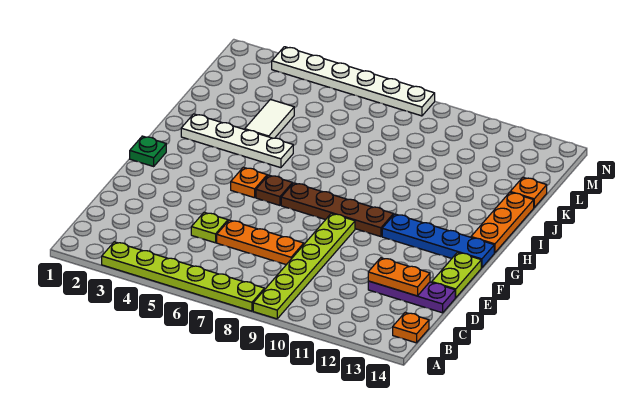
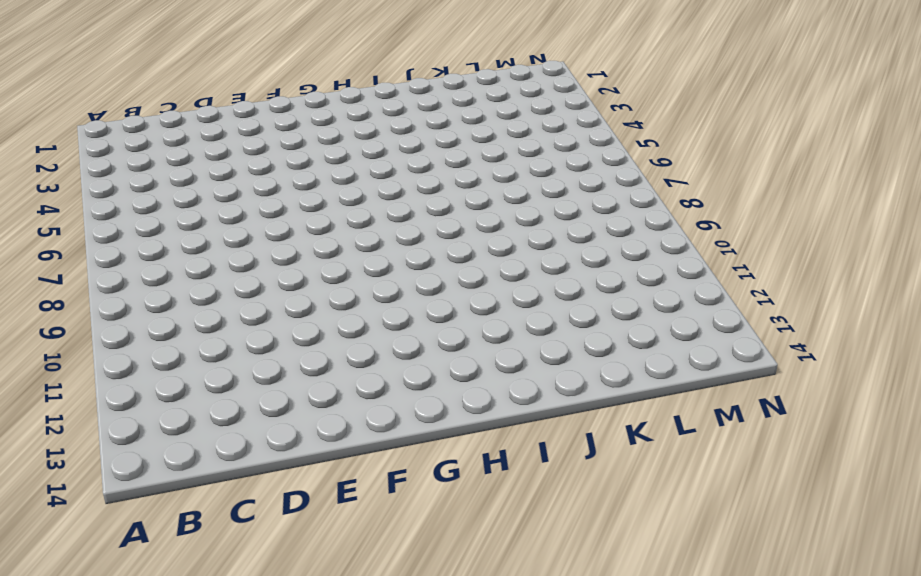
none -> lime plate A3:A8 level 1
none -> lime plate A9:F9 level 1
none -> orange plate B14 level 1

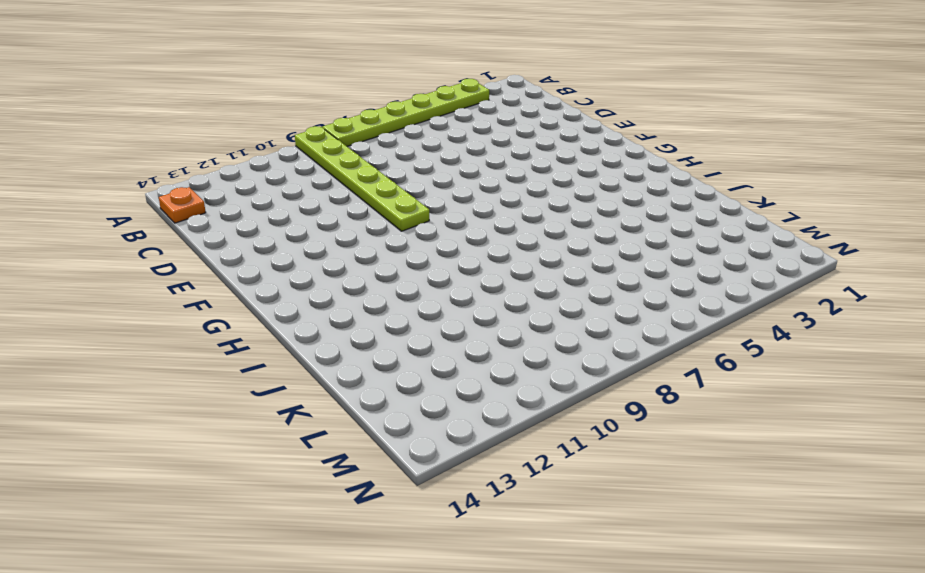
none -> lime plate D5 level 1
none -> orange plate D6:D8 level 1
none -> purple plate D12:D14 level 1

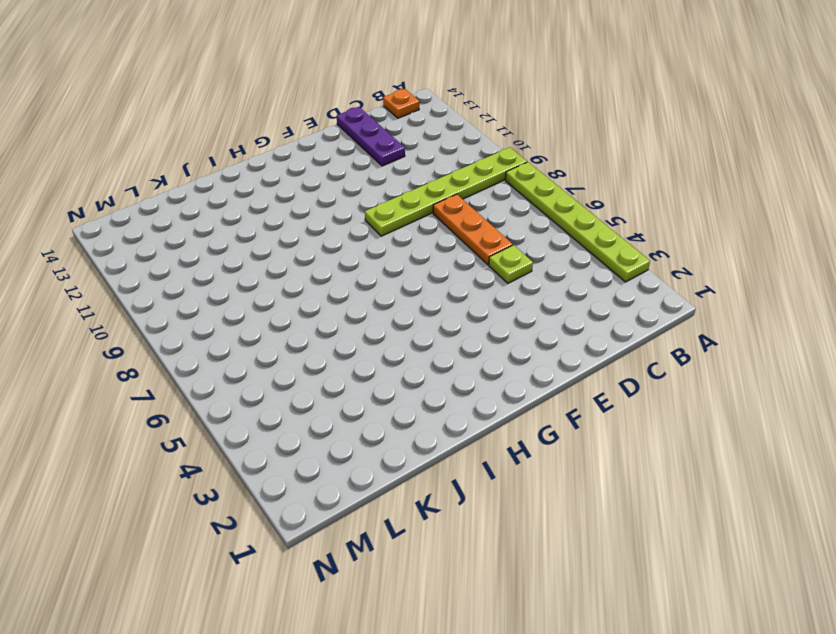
none -> lime plate E14:F14 level 1
none -> green plate G1 level 1
none -> orange plate G5 level 1

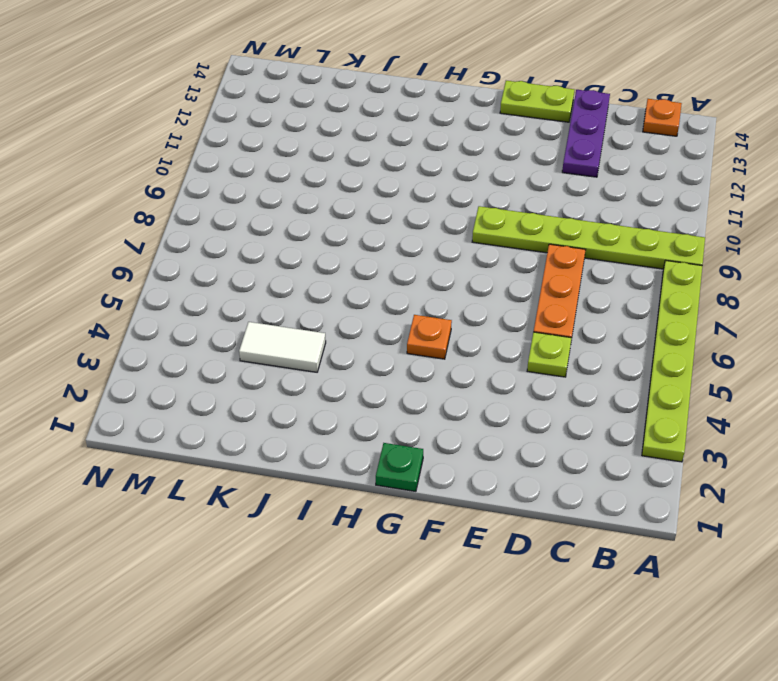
none -> brown plate G6 level 1
none -> brown plate G7:G10 level 1
none -> blue plate G11:G14 level 1

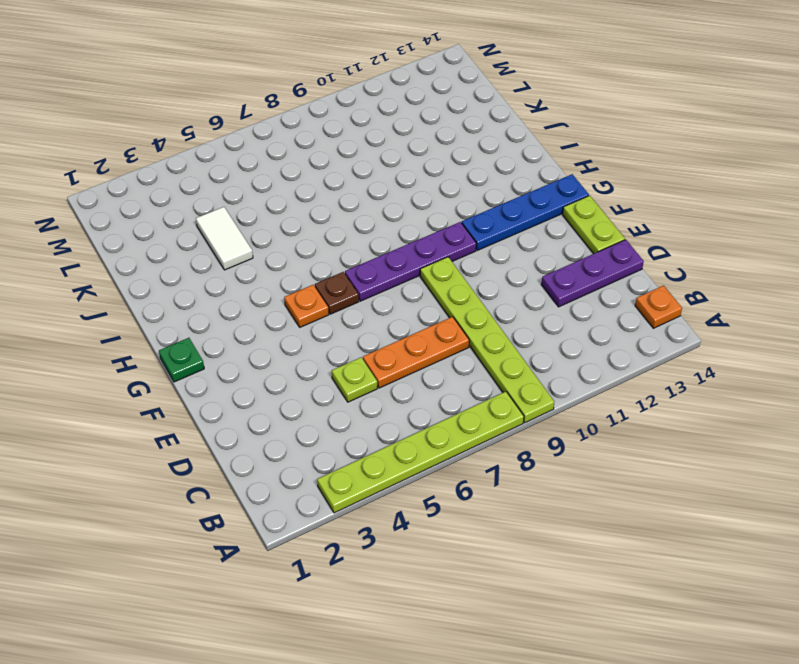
purple plate G7:G10 level 1 -> brown plate G7:G10 level 1
none -> orange plate H14:J14 level 1
none -> white plate I2:I5 level 1
none -> orange plate K14 level 1

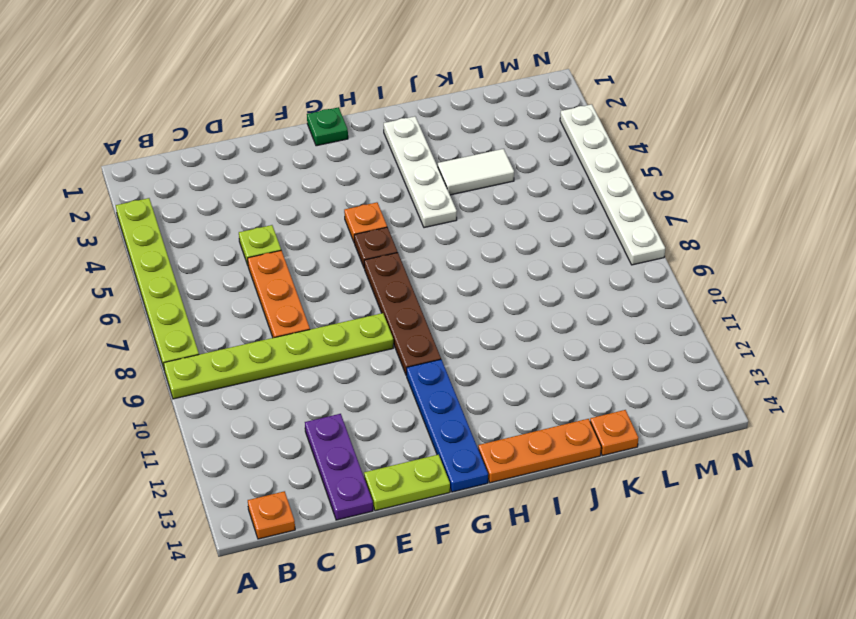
none -> orange plate D12:D13 level 2

